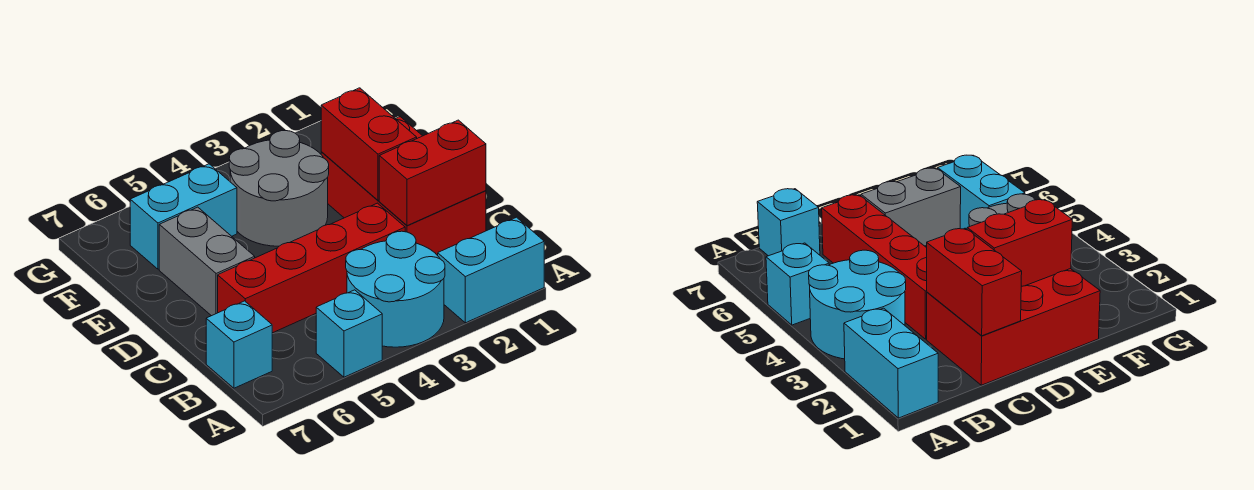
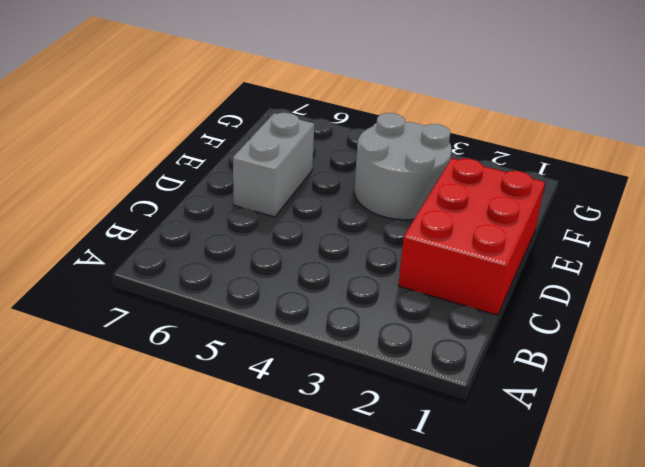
none -> cyan brick A1:A2 level 1
none -> cyan round brick A3:B4 level 1

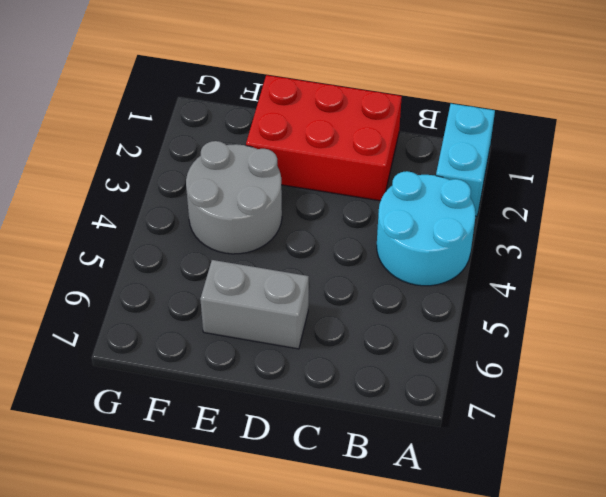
none -> cyan brick A5 level 1
none -> cyan brick B7 level 1

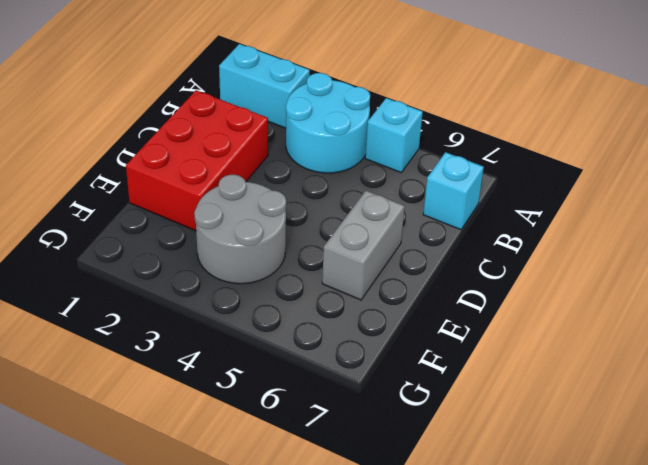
none -> red brick C3:C6 level 1
none -> cyan brick F5:F6 level 1

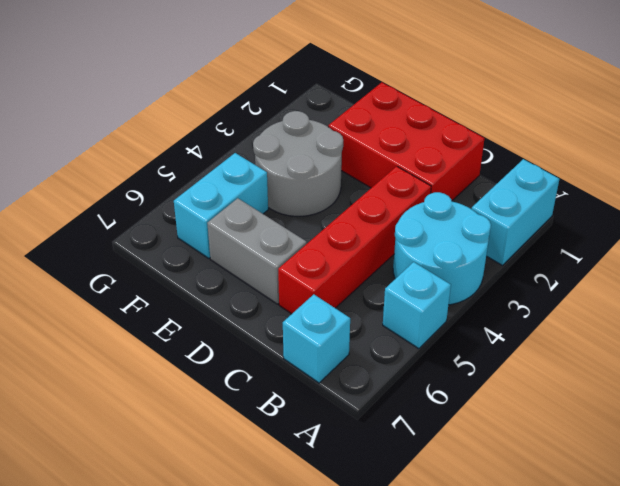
none -> red brick C1:C2 level 2
none -> red brick D2:E2 level 2

